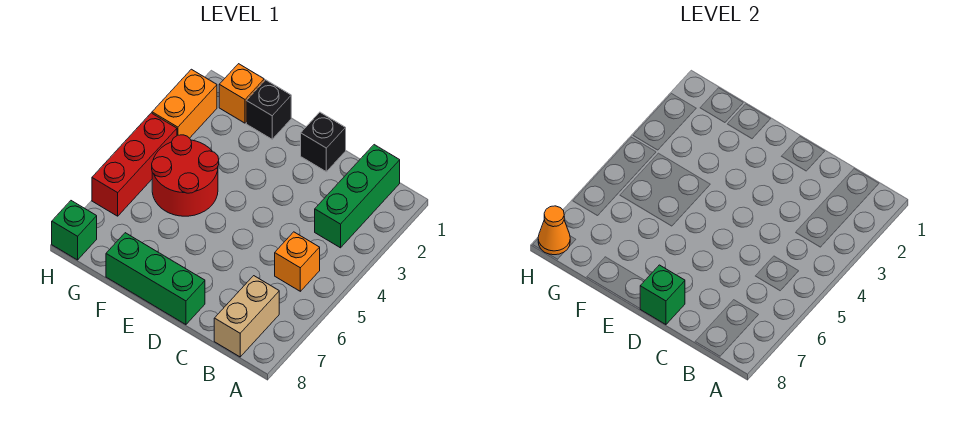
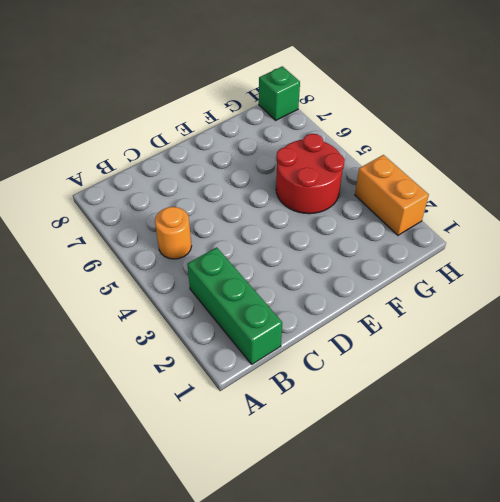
orange round brick B5 level 1 -> orange brick B5 level 1
none -> tan brick B7:B8 level 1
none -> black brick D1 level 1
none -> green brick D8:F8 level 1

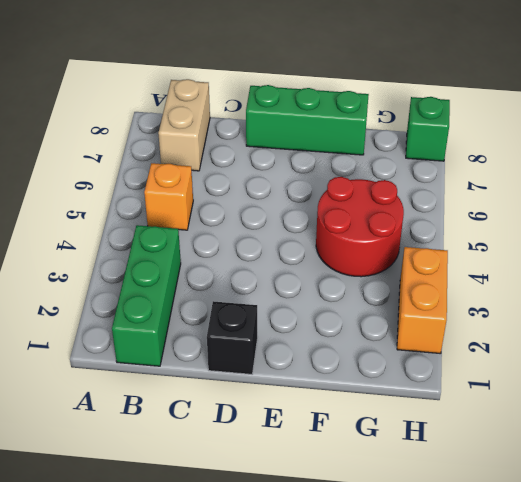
none -> black brick F1 level 1
none -> orange brick G1 level 1
none -> red brick H4:H6 level 1

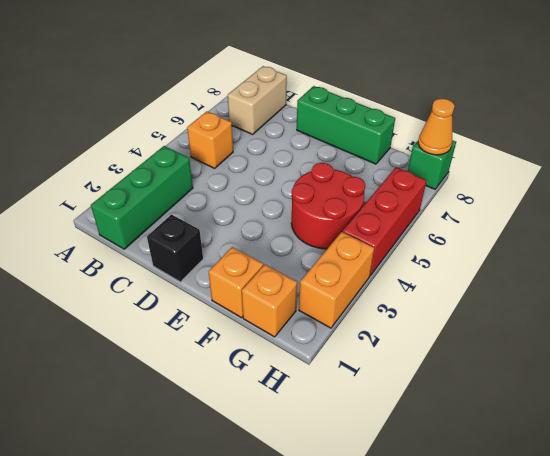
orange brick F1 level 1 -> black brick F1 level 1
none -> green brick D8 level 2

